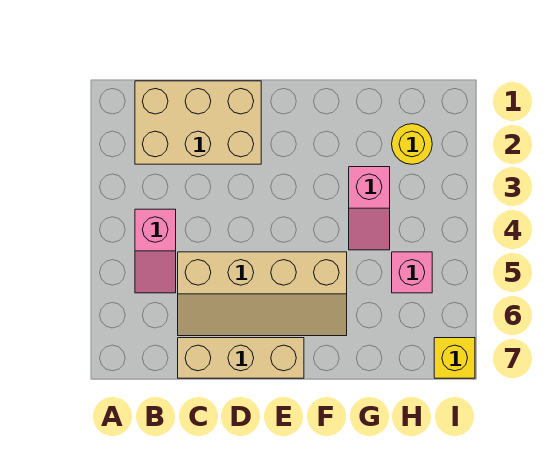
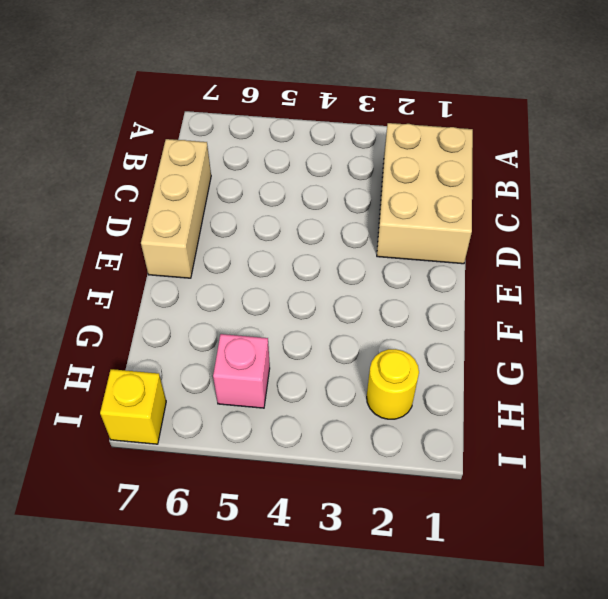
none -> pink slope B4:B5 level 1 top 4
none -> tan slope C5:F6 level 1 top 5

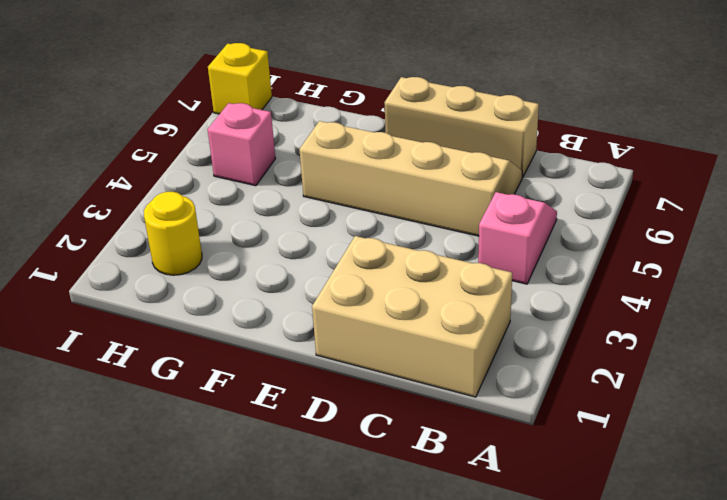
none -> pink slope G3:G4 level 1 top 3

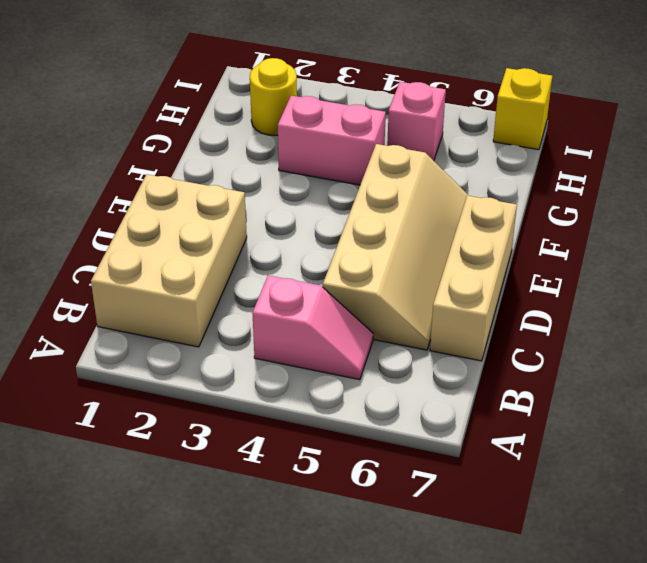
pink brick G3:G4 level 1 -> pink slope G3:G4 level 1 top 3

